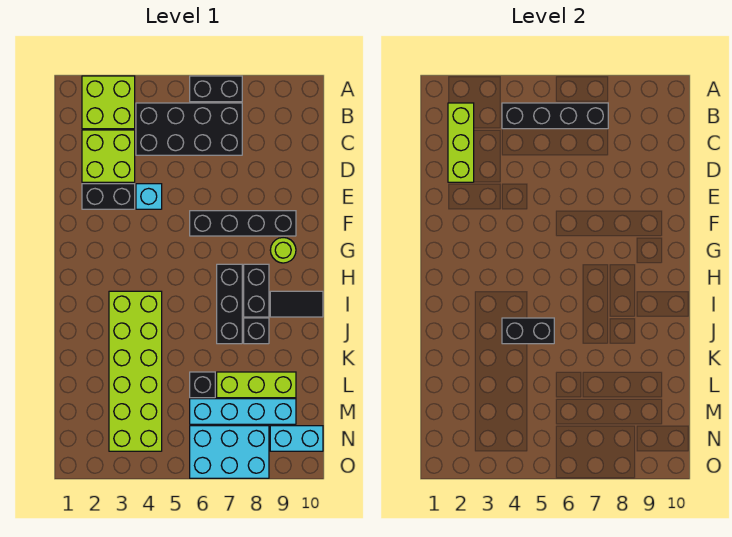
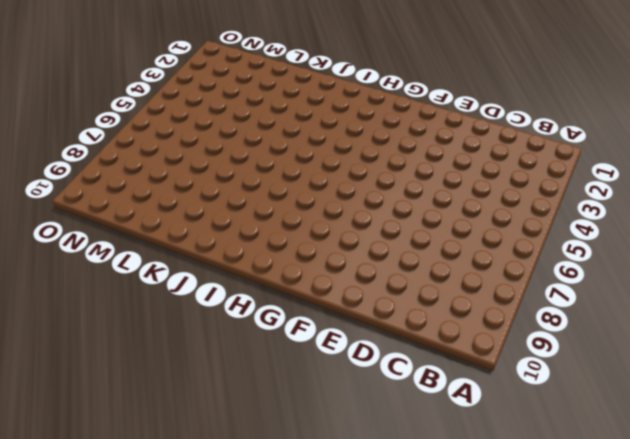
none -> lime brick A2:B3 level 1
none -> black brick A6:A7 level 1
none -> black brick B4:C7 level 1

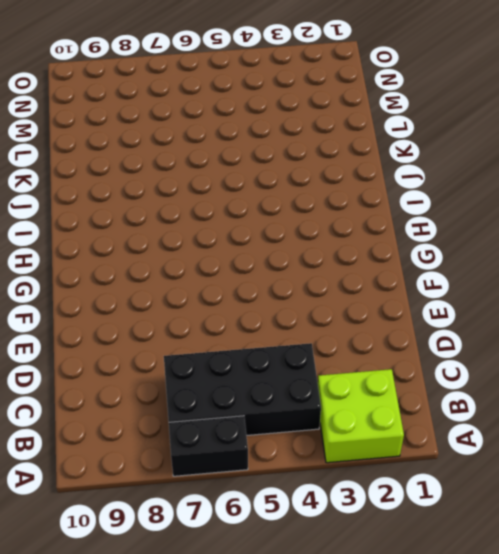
none -> lime brick C2:D3 level 1
none -> black brick E2:E3 level 1
none -> cyan brick E4 level 1

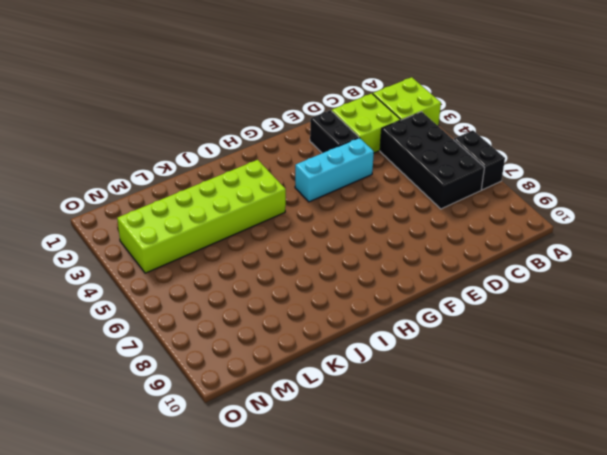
cyan brick E4:G4 level 1 -> cyan brick E4 level 1
none -> black brick F6:F9 level 1
none -> lime round brick G9 level 1
none -> black brick H7:J7 level 1

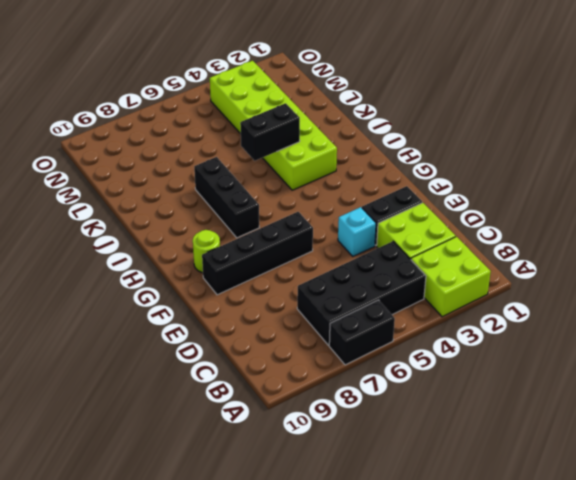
none -> black brick H8:I8 level 1
none -> black tile I9:I10 level 1
none -> black brick J8 level 1

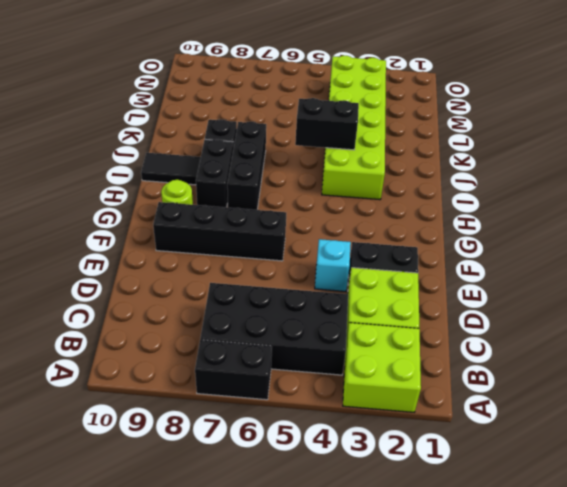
none -> black brick L6 level 1
none -> lime brick L7:L9 level 1
none -> cyan brick M6:M9 level 1

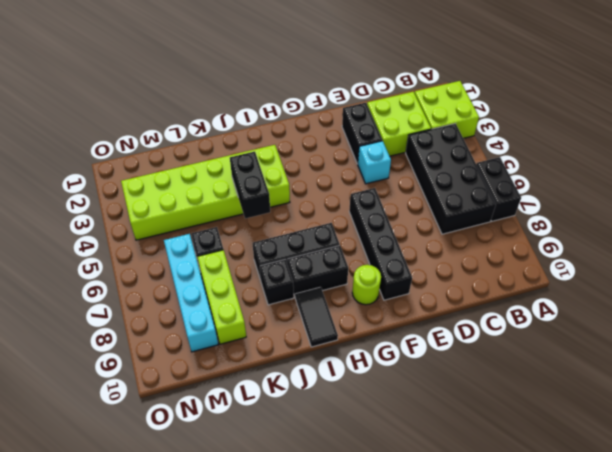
none -> cyan brick N6:O8 level 1
none -> cyan brick N9:N10 level 1
none -> lime brick B2:D2 level 2

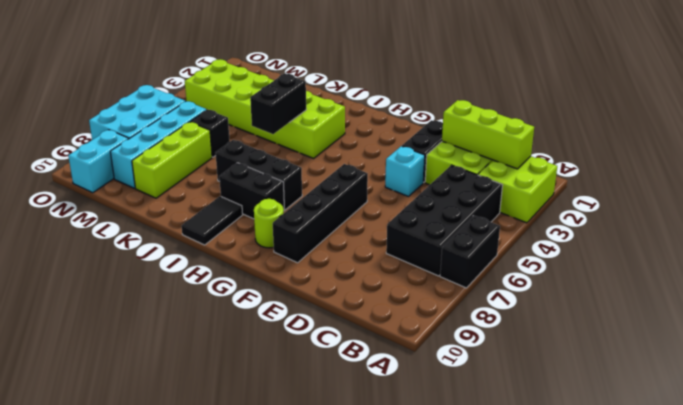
none -> black brick J8 level 1
none -> black brick B4:B7 level 2

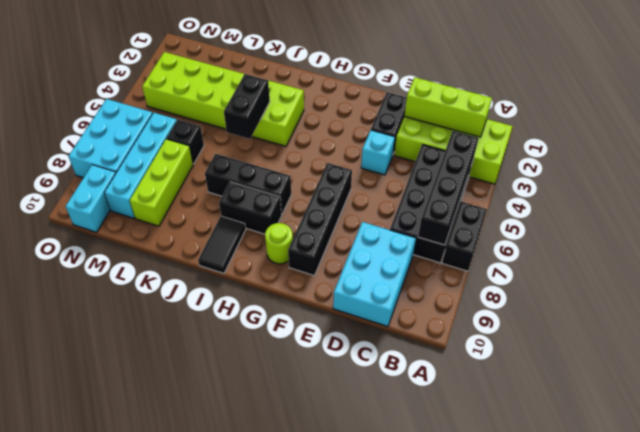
cyan brick C8:D10 level 1 -> none
none -> black brick J8 level 1

